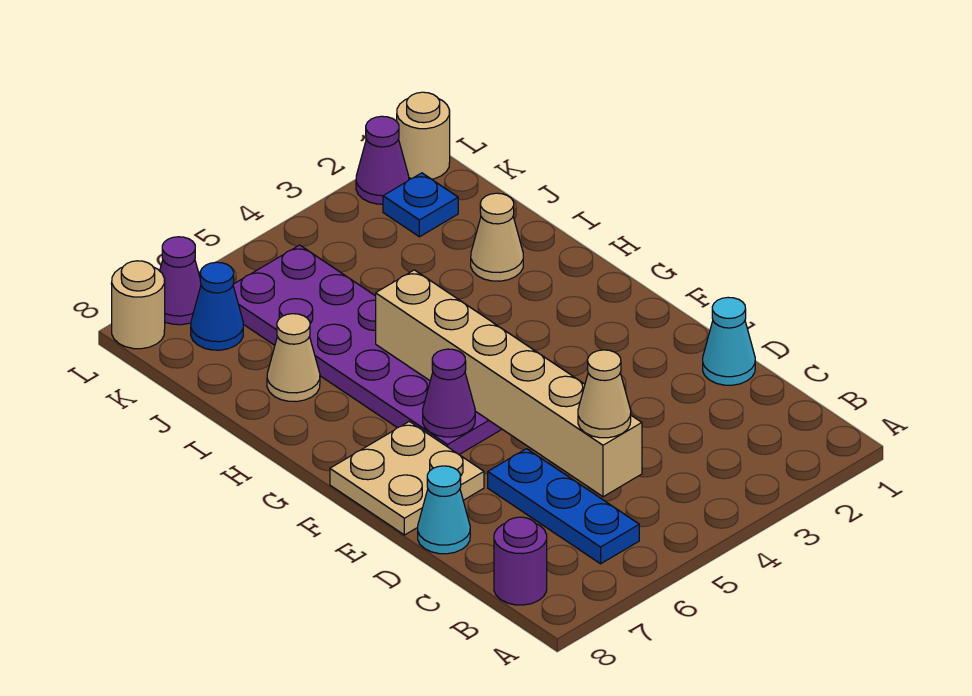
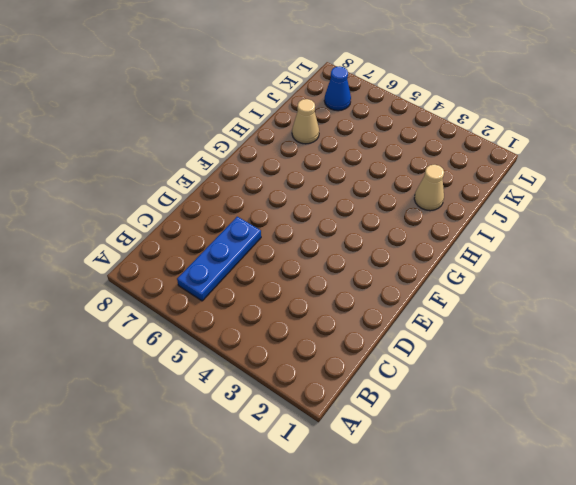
none -> purple round brick B8 level 1
none -> cyan cone D1 level 1
none -> cyan cone D8 level 1

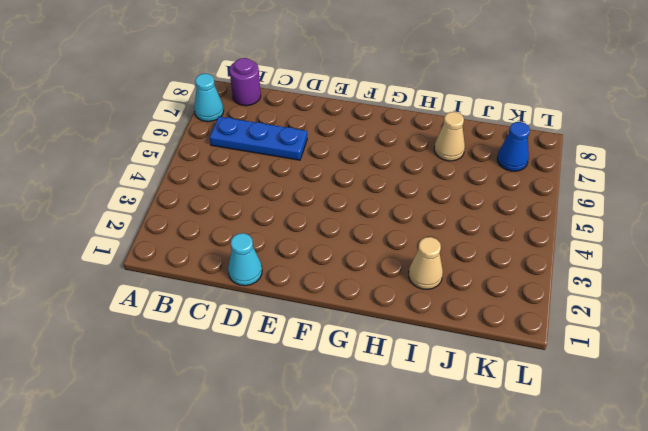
cyan cone A7 level 1 -> cyan cone D8 level 1
none -> tan plate E7:F8 level 1
none -> purple plate F5:K6 level 1
none -> blue plate K2 level 1

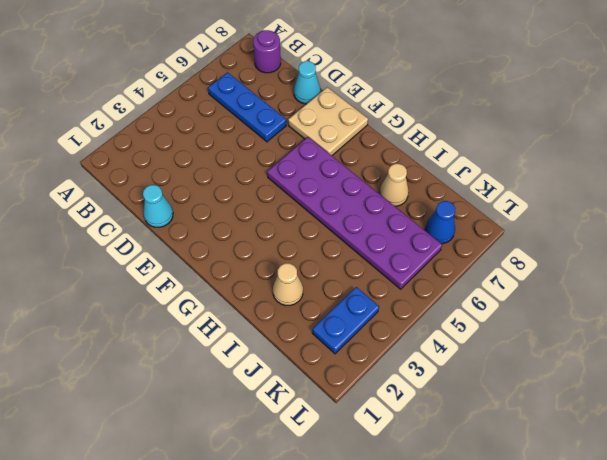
blue plate K2:K3 level 1 -> blue plate K2 level 1
none -> tan round brick L1 level 1
none -> purple cone L2 level 1
none -> purple cone L7 level 1

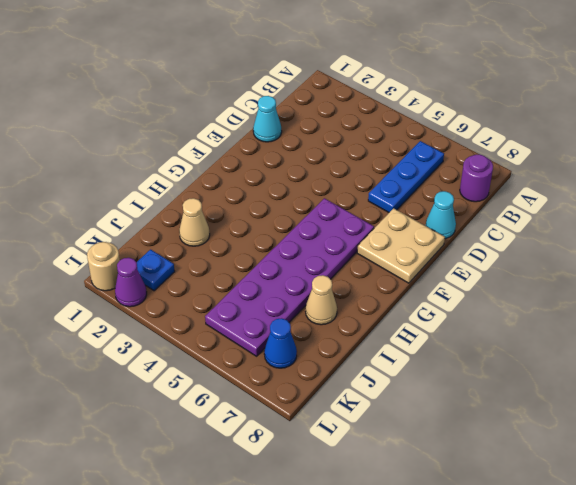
none -> purple cone L7 level 1
none -> tan round brick L8 level 1
none -> tan brick C5:H5 level 2

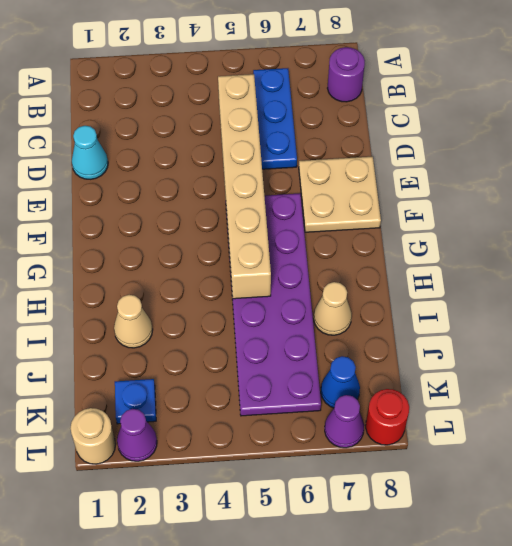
red round brick L8 level 1 -> tan round brick L8 level 1
none -> cyan cone D8 level 1
none -> purple cone F6 level 2
none -> tan cone C5 level 3

